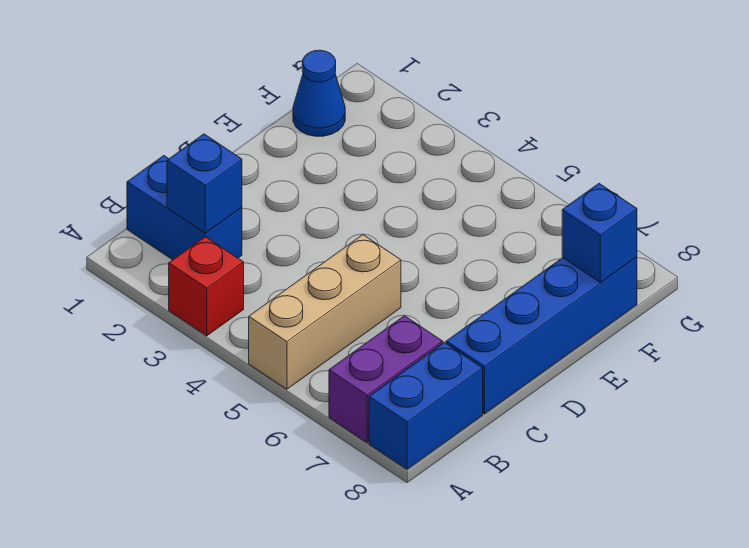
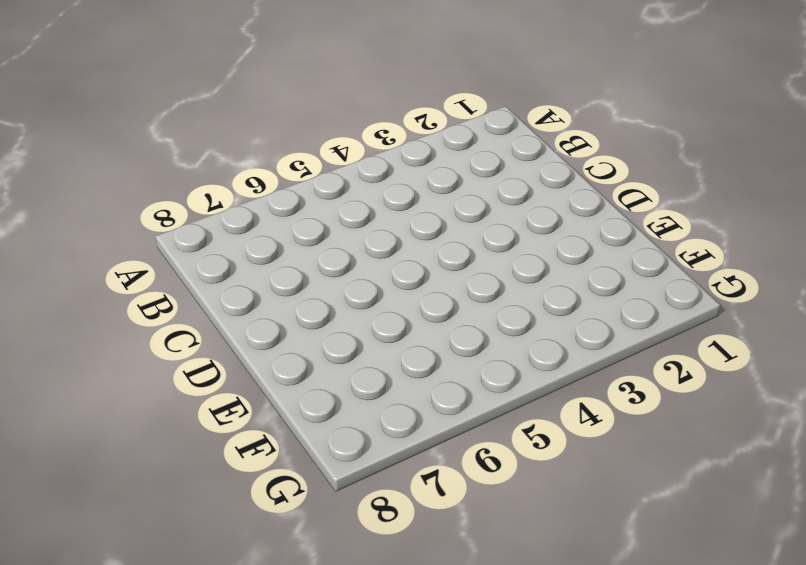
none -> red brick A3 level 1
none -> tan brick A5:C5 level 1

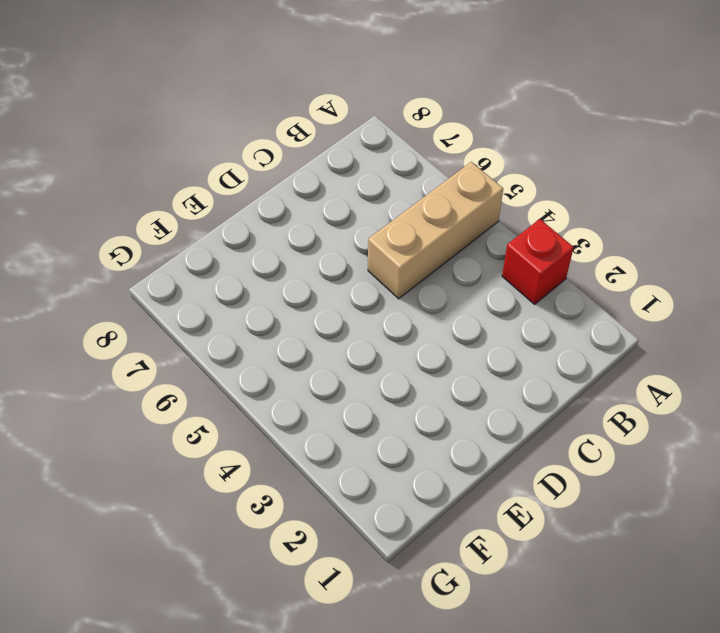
none -> purple brick A7:B7 level 1
none -> blue brick A8:B8 level 1

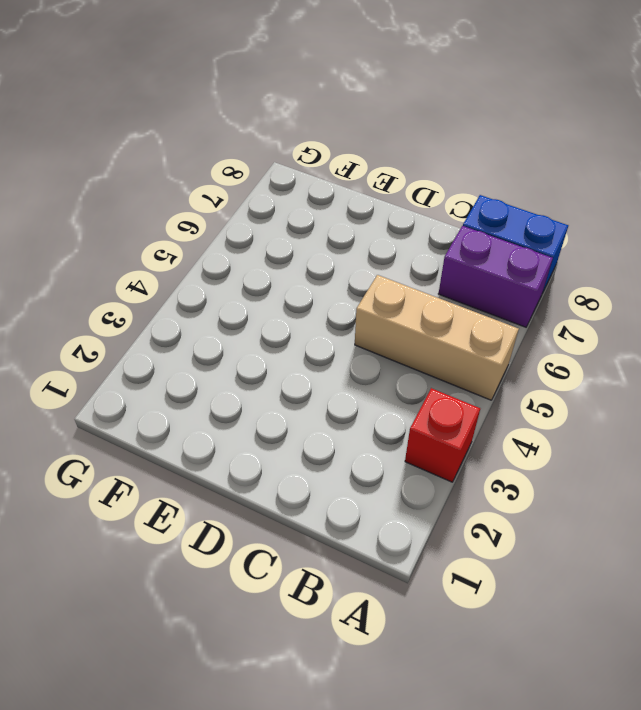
none -> blue brick B1:B2 level 1
none -> blue brick C8:F8 level 1

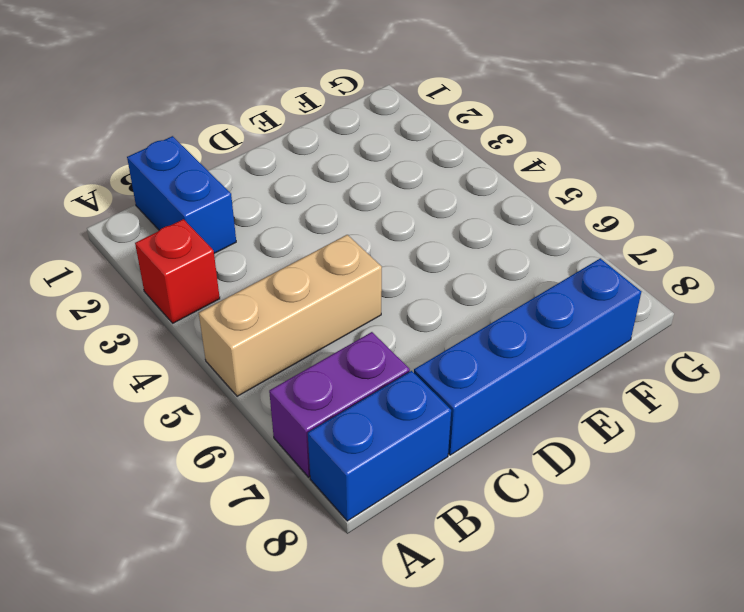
none -> blue cone F1 level 1
none -> blue brick B2 level 2

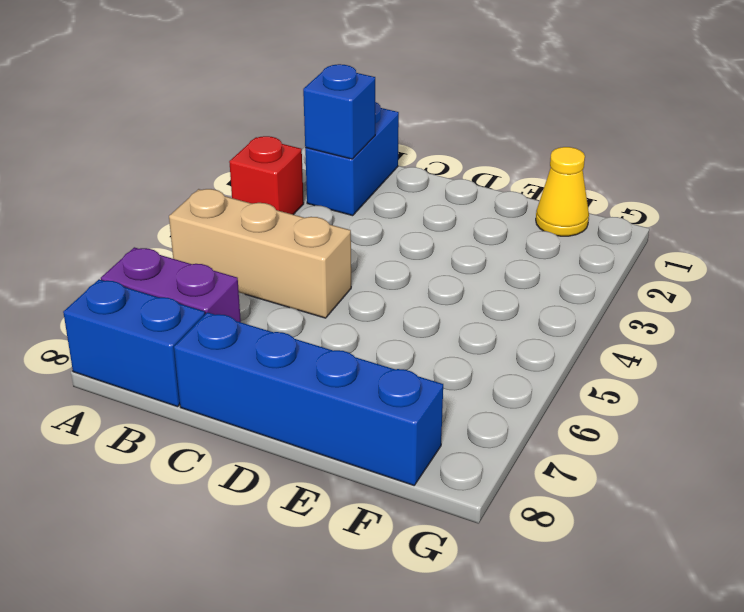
yellow cone F1 level 1 -> blue cone F1 level 1
none -> blue brick F8 level 2

